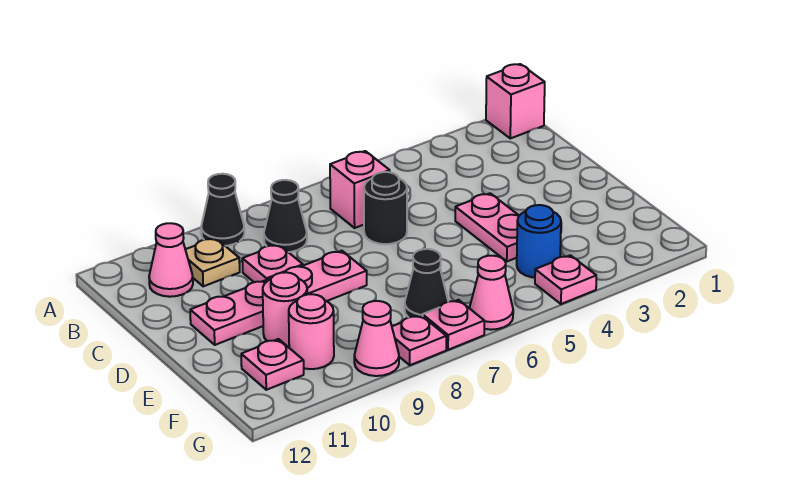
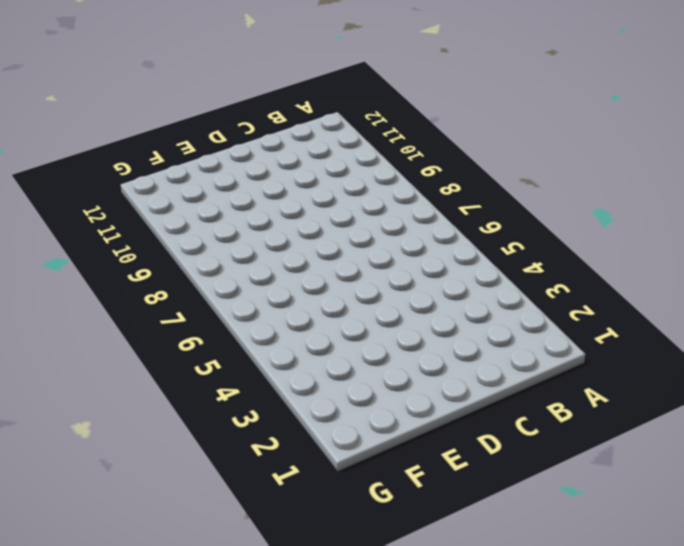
none -> pink brick A1 level 1
none -> black cone A9 level 1
none -> pink brick B6 level 1

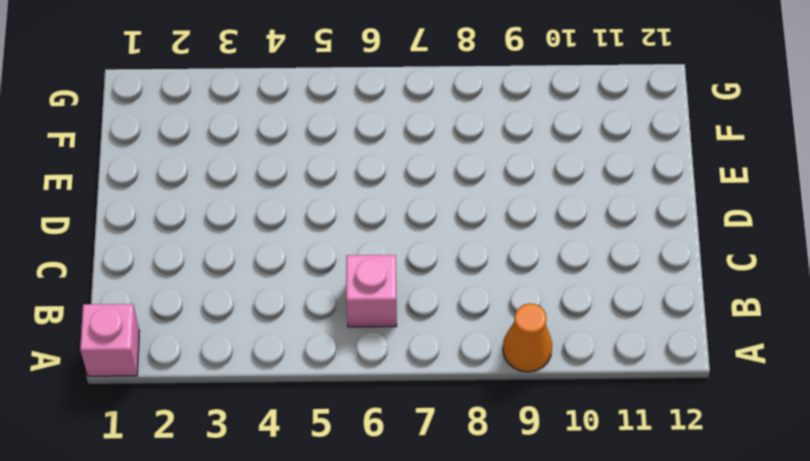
orange cone A9 level 1 -> black cone A9 level 1
none -> black cone B8 level 1
none -> tan plate B10 level 1
none -> pink cone B11 level 1

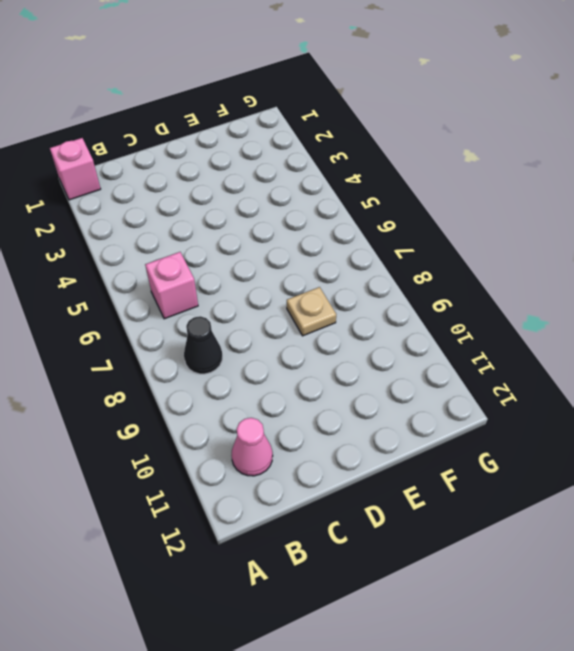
tan plate E8 level 1 -> tan plate B10 level 1
none -> black cone A9 level 1
none -> black round brick C6 level 1
none -> pink plate C9 level 1

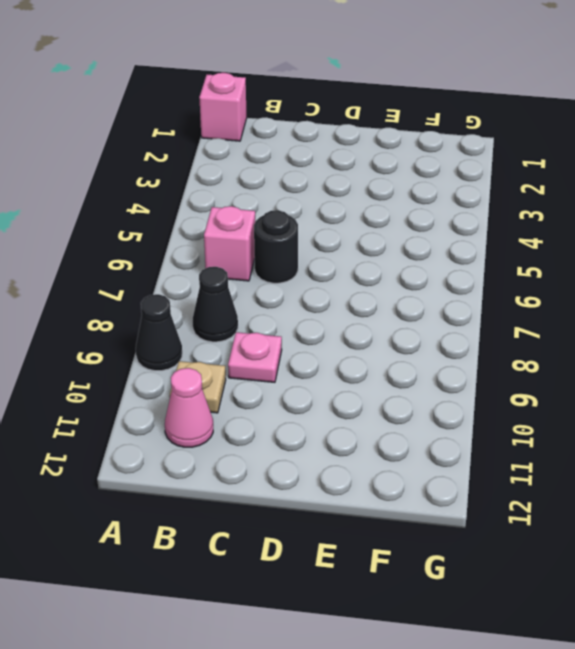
none -> pink plate D4:E4 level 1
none -> pink plate D8:D11 level 1
none -> pink round brick E10 level 1

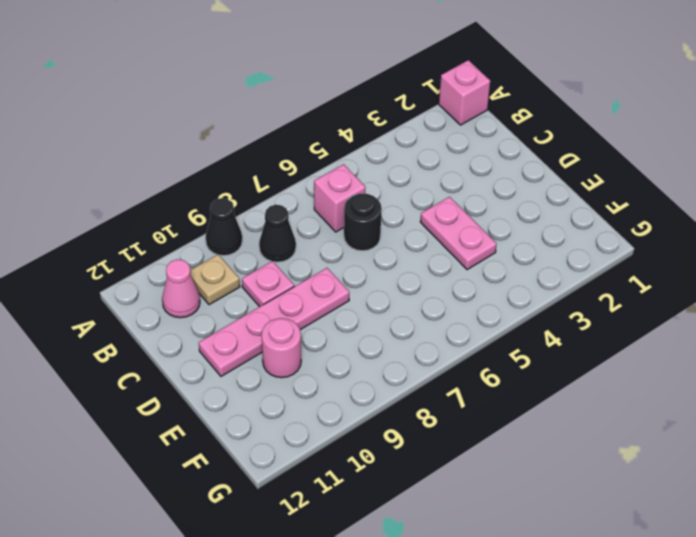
none -> blue round brick F4 level 1
none -> black cone F7 level 1
none -> pink round brick F10 level 1

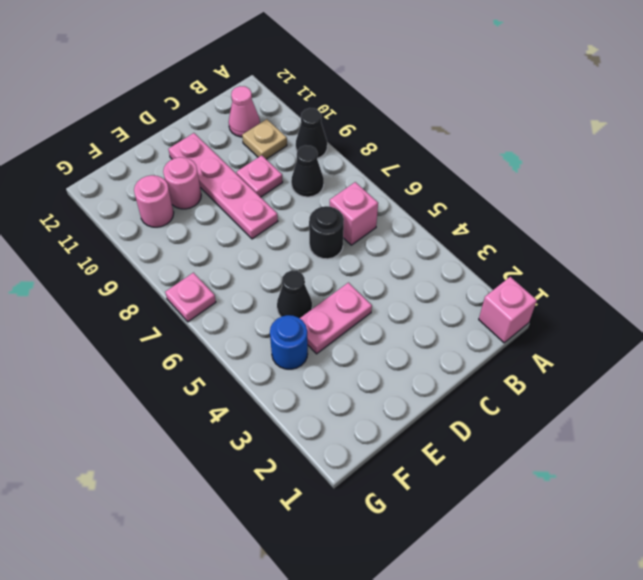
black cone E5 level 1 -> black cone F7 level 1
none -> pink plate F11 level 1
none -> pink plate G4 level 1
none -> pink cone G6 level 1

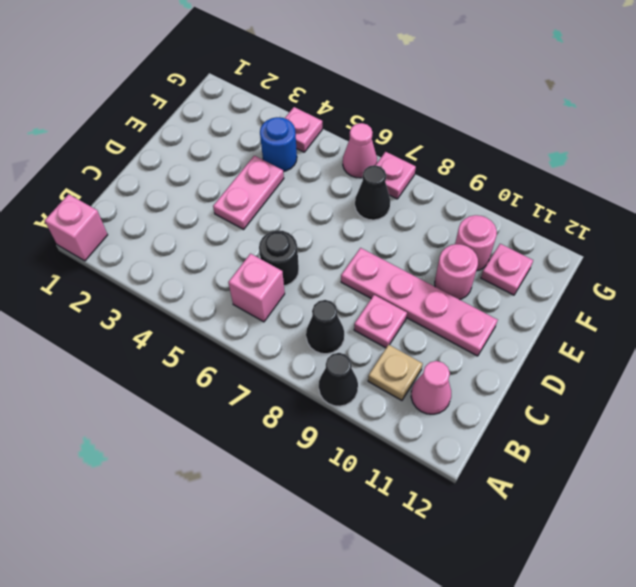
none -> pink plate G8 level 1
none -> pink cone G9 level 1

